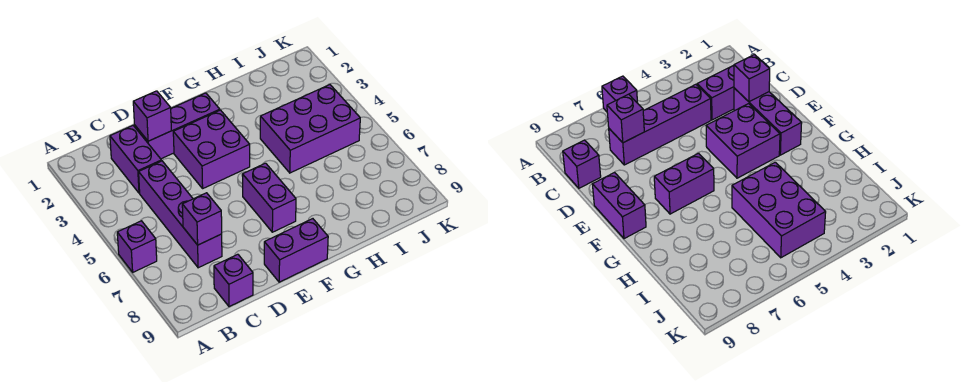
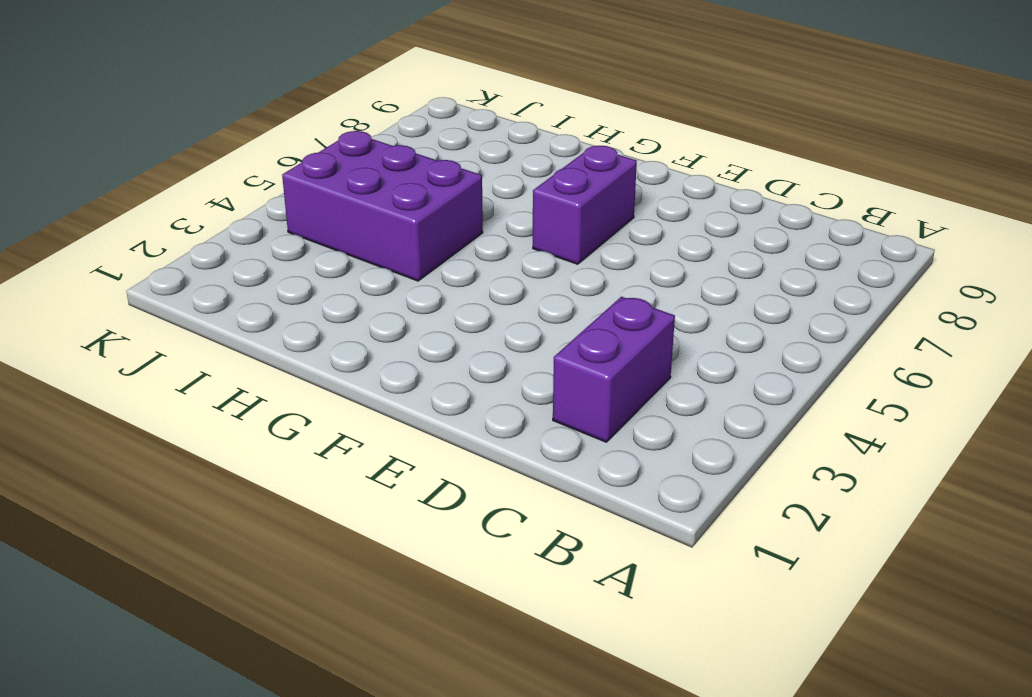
none -> purple brick A6 level 1
none -> purple brick C4:C7 level 1

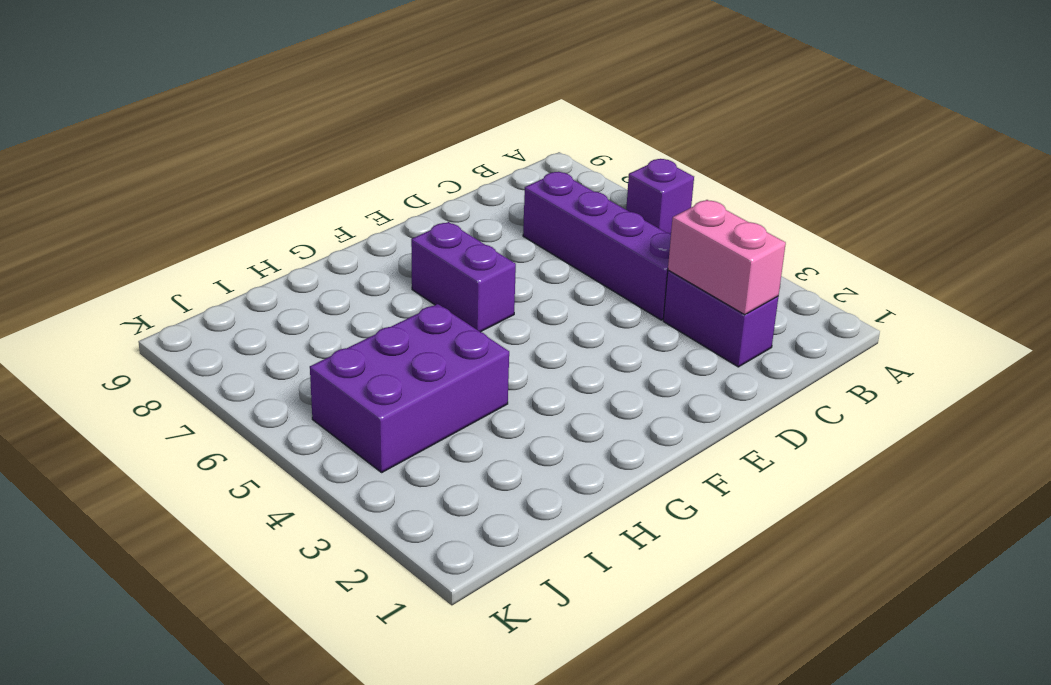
pink brick C2:C3 level 2 -> none
none -> purple brick C9 level 1
none -> purple brick D2:F2 level 1

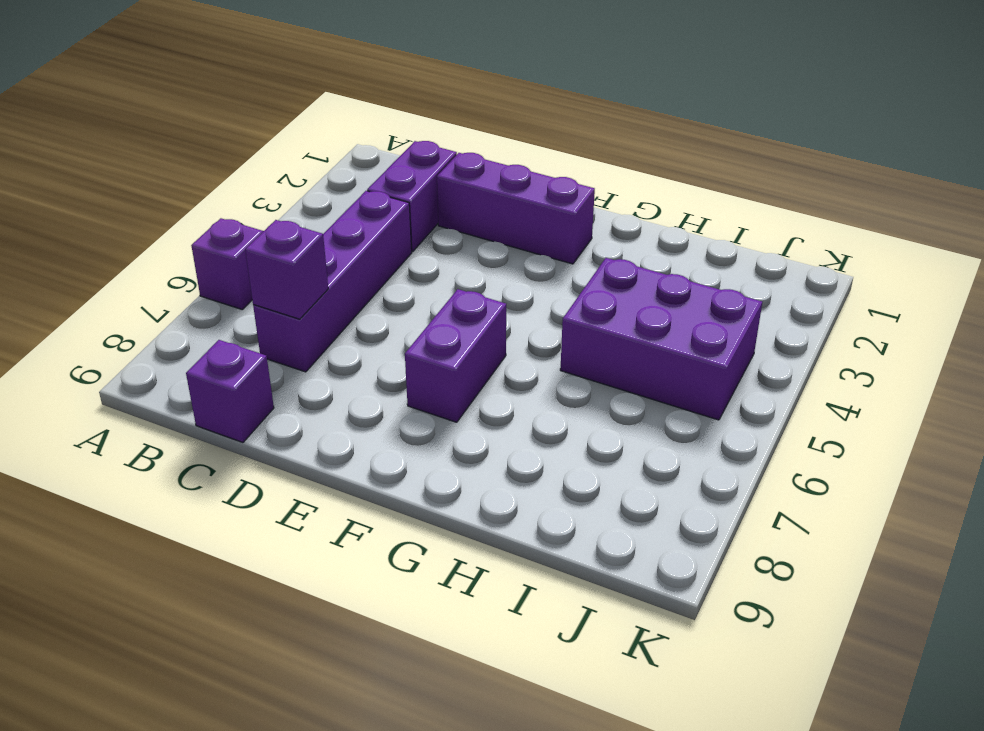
none -> purple brick E3:F4 level 1
none -> purple brick E9:F9 level 1

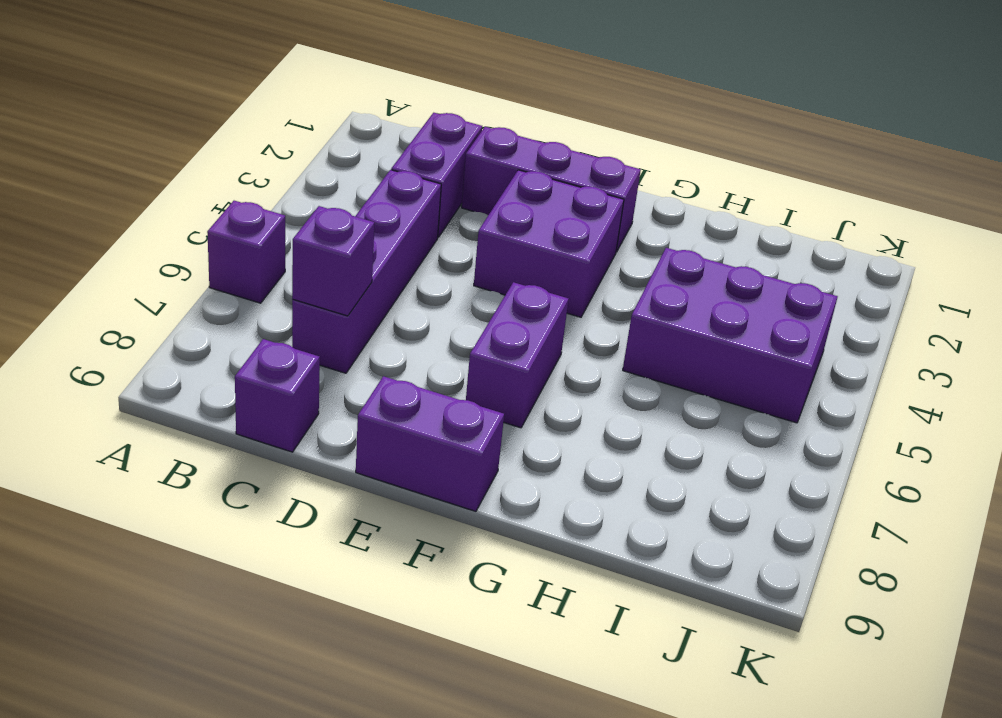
none -> purple brick D2 level 2

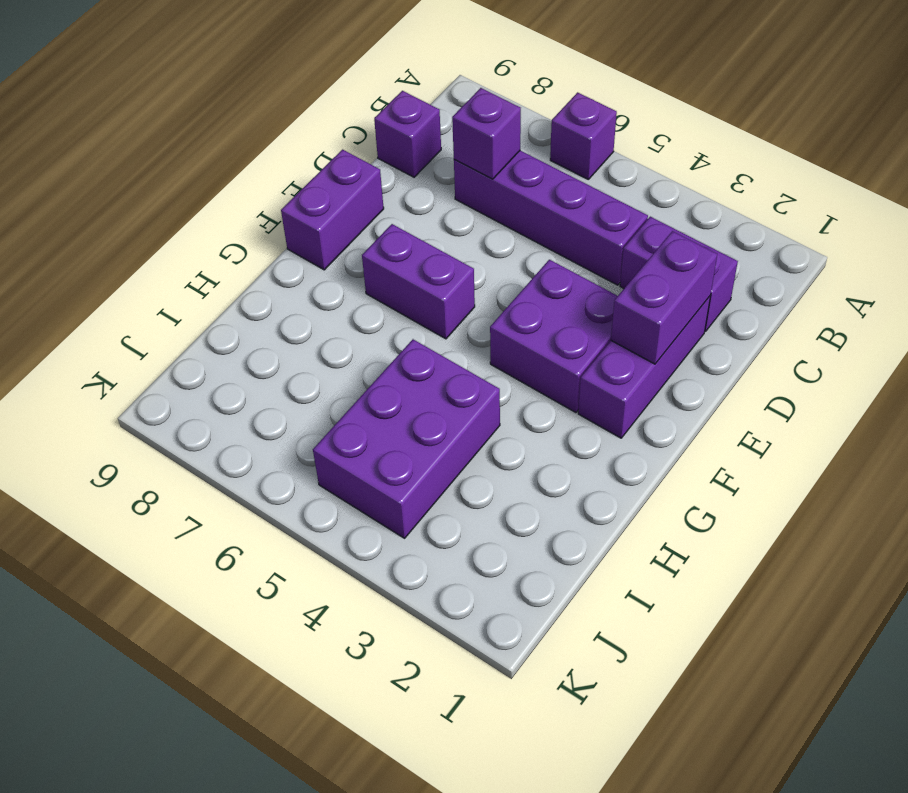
purple brick D2:E2 level 2 -> purple brick D2 level 2

